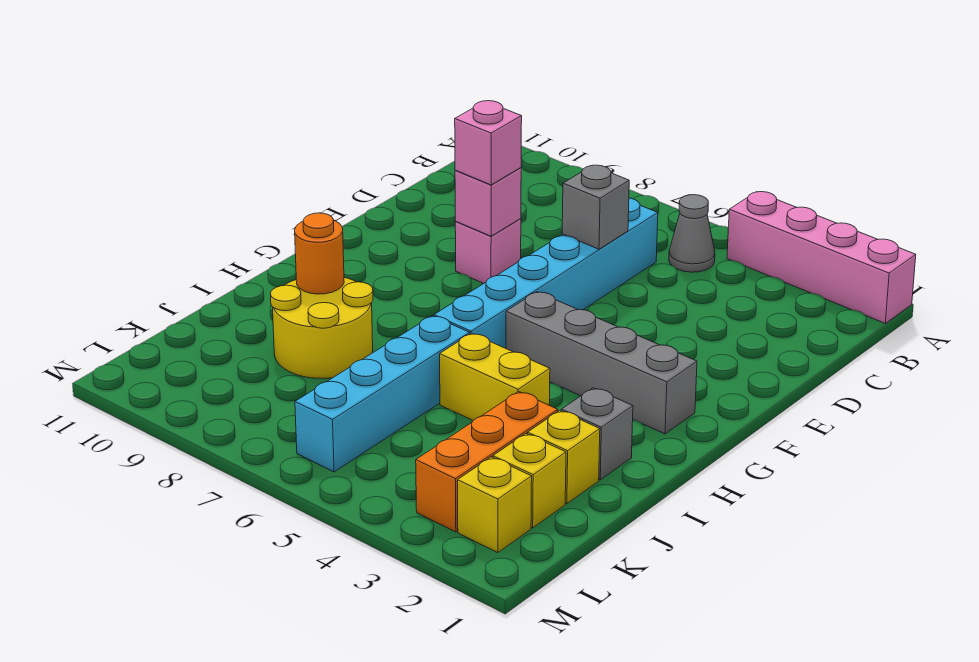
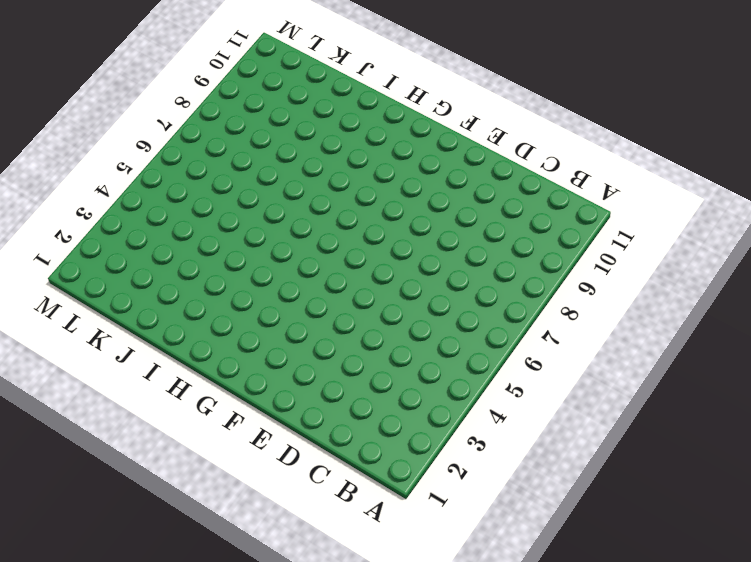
none -> pink brick A1:A4 level 1
none -> grey cone B5 level 1
none -> cyan brick C6:H6 level 1

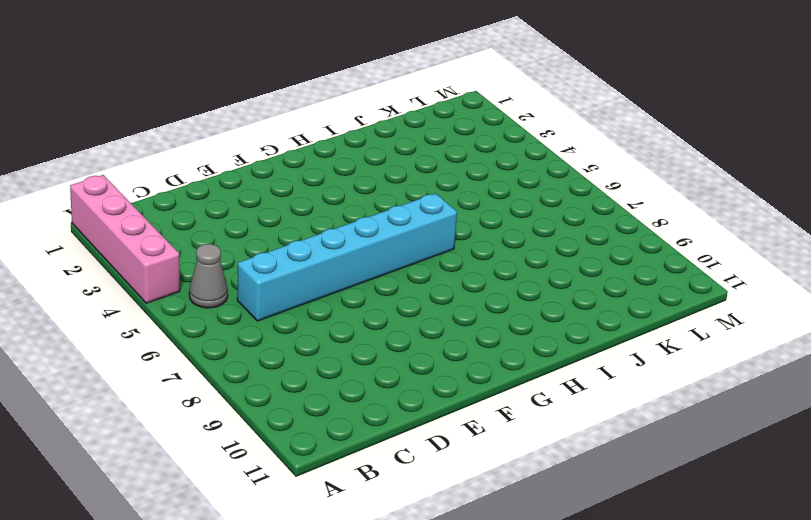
none -> pink brick E8 level 1
none -> grey brick G2:G5 level 1
none -> grey brick I2 level 1

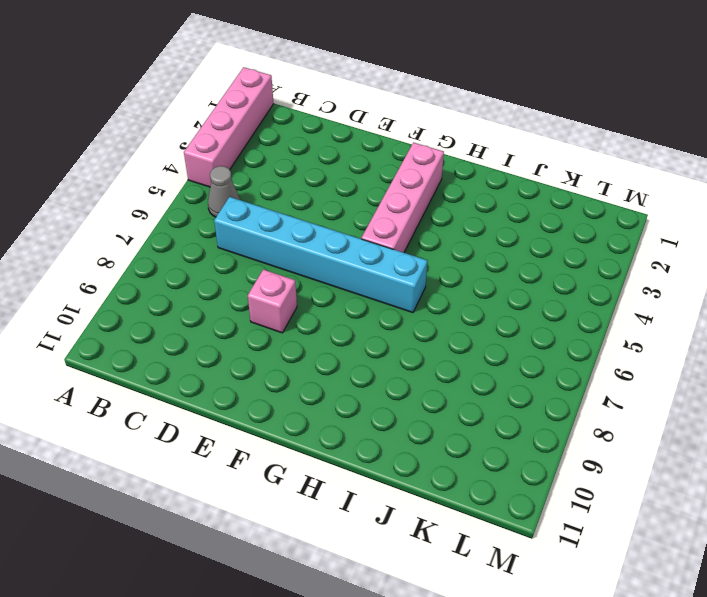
pink brick G2:G5 level 1 -> grey brick G2:G5 level 1
none -> grey brick I2 level 1
none -> yellow brick I4:I5 level 1
none -> cyan brick I6:L6 level 1

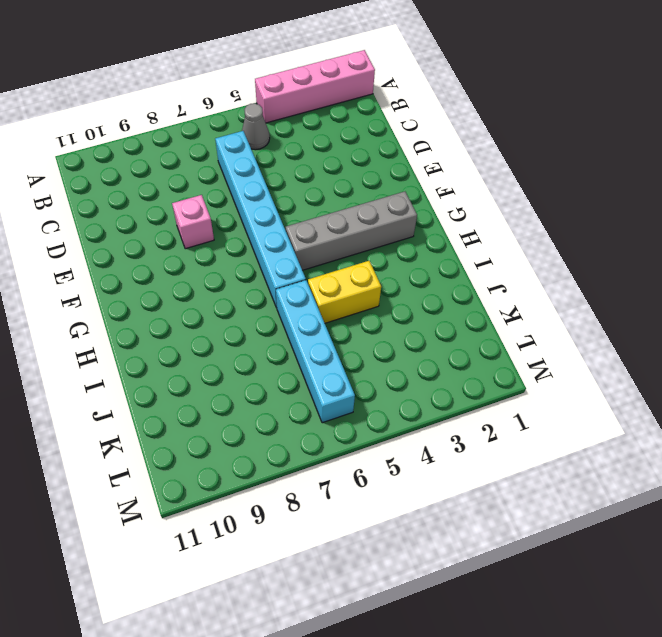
none -> grey brick I2 level 1
none -> yellow round brick I8:J9 level 1
none -> yellow brick J2 level 1

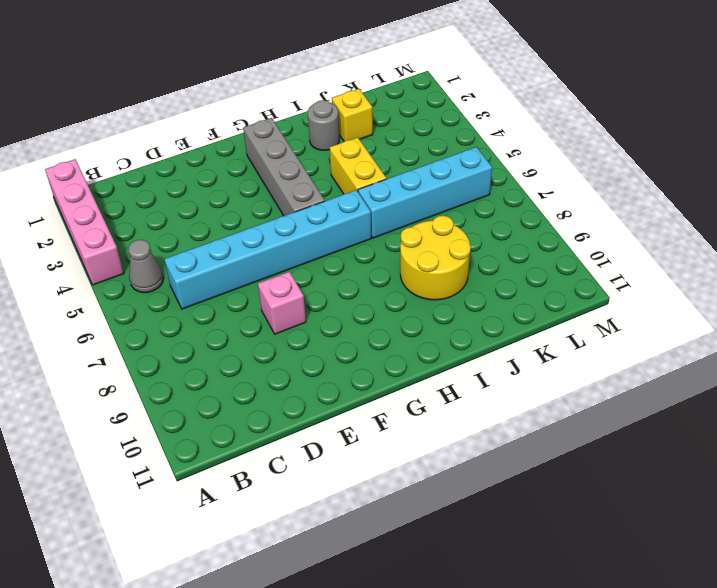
grey round brick I2 level 1 -> grey brick I2 level 1
none -> orange brick J3:L3 level 1
none -> yellow brick K2 level 1
none -> yellow brick L2 level 1

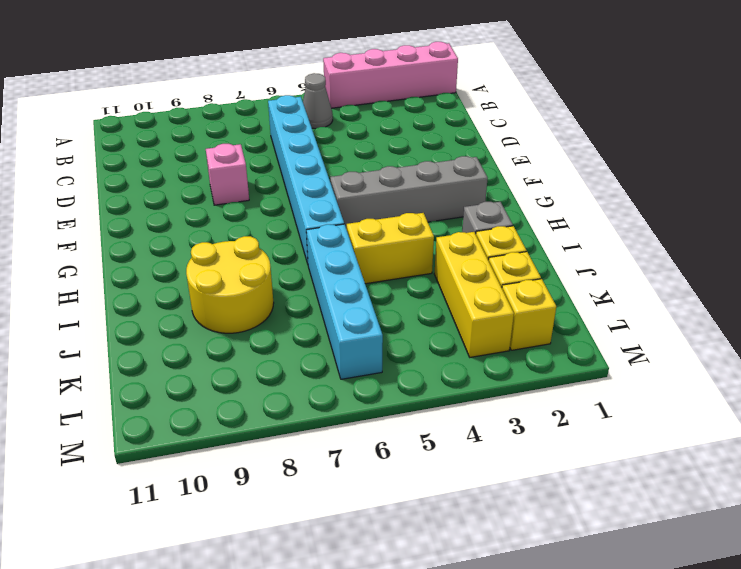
yellow brick J3:L3 level 1 -> orange brick J3:L3 level 1
none -> grey brick D6 level 2
none -> pink brick E8 level 2
none -> orange round brick I9 level 2

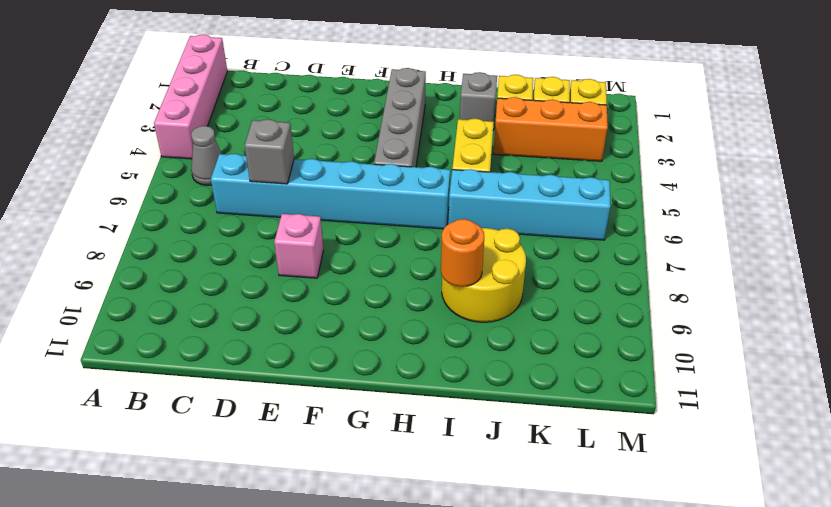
none -> pink brick E8 level 2
none -> pink brick E8 level 3

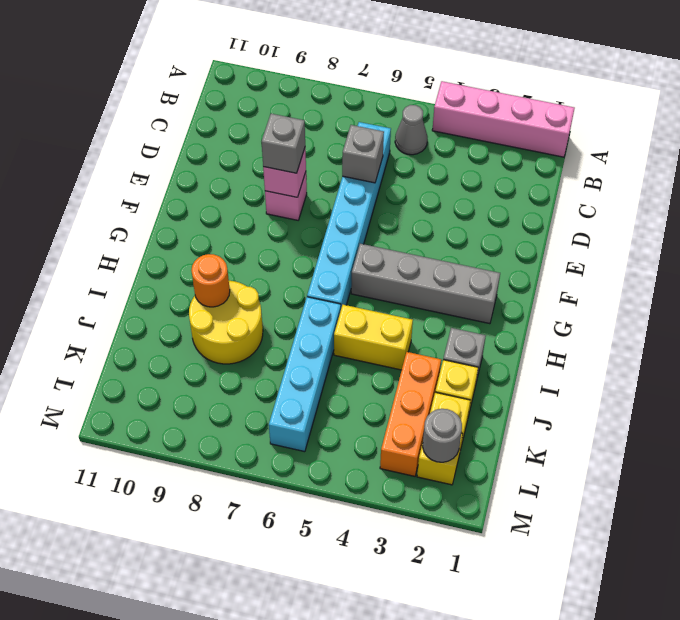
grey brick E8 level 3 -> pink brick E8 level 3
grey round brick L2 level 2 -> none

